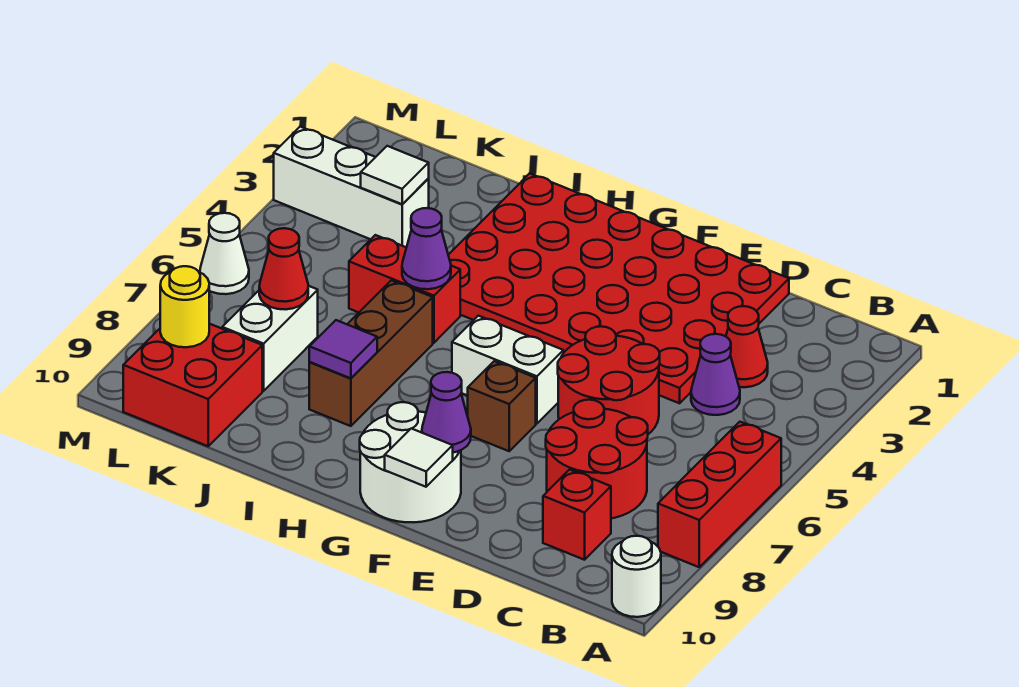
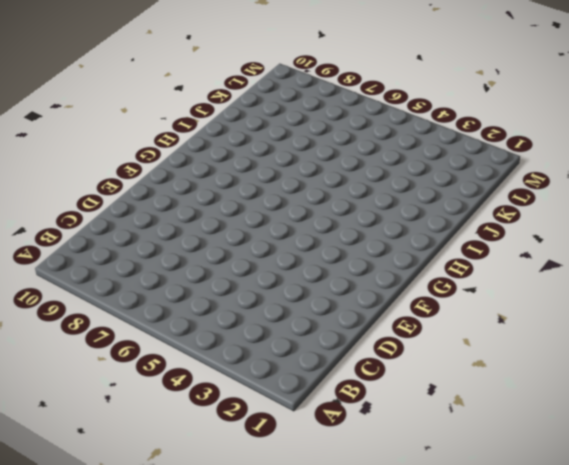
none -> red brick A6:A8 level 1
none -> white round brick A10 level 1
none -> red cone C3 level 1

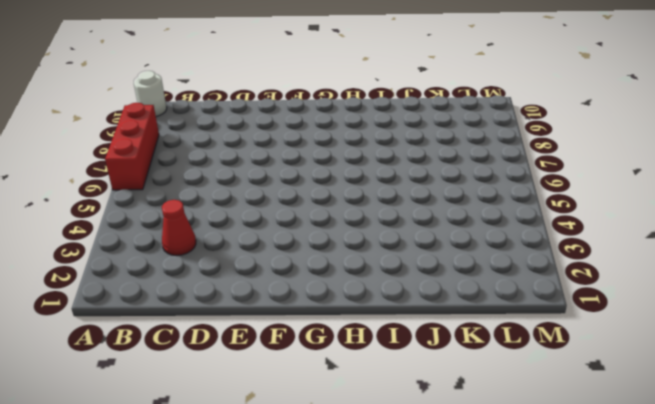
none -> purple cone C4 level 1
none -> red round brick C7:D8 level 1
none -> red brick C9 level 1

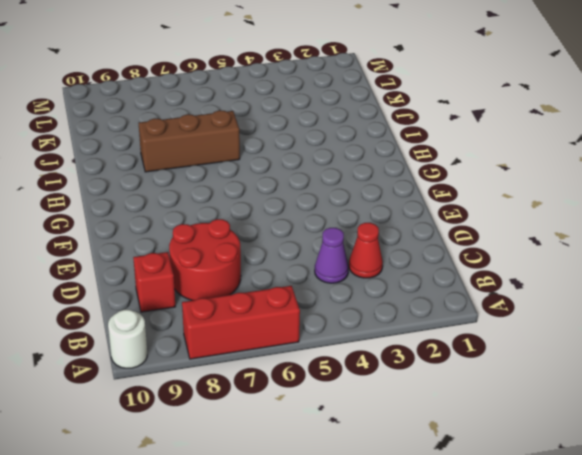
none -> red plate D1:I4 level 1
none -> red round brick D5:E6 level 1
none -> white brick F6:G6 level 1

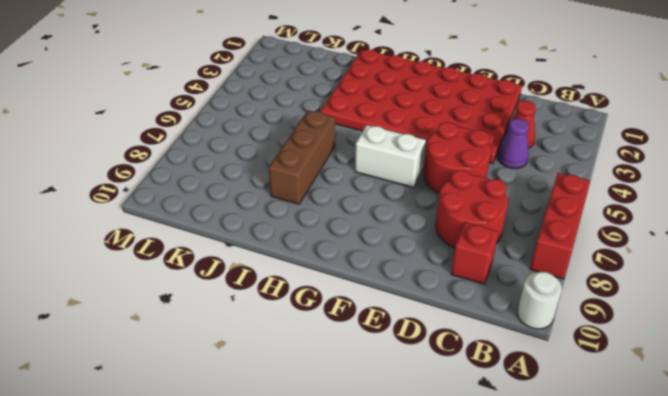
none -> brown brick F7 level 1
none -> white round brick F9:G10 level 1
none -> red brick I5:J5 level 1

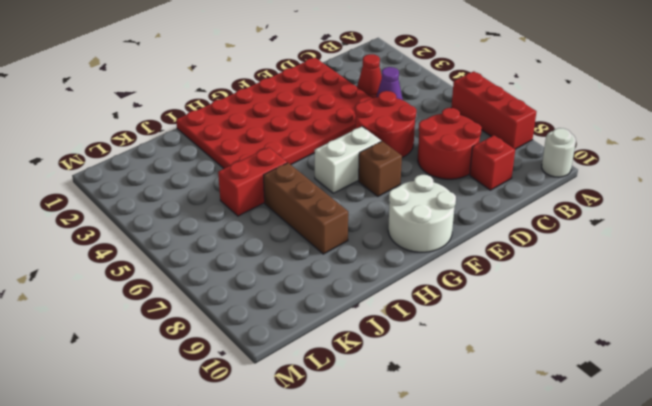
none -> white brick K3:M3 level 1
none -> white brick K7:K8 level 1
none -> red brick K9:L10 level 1

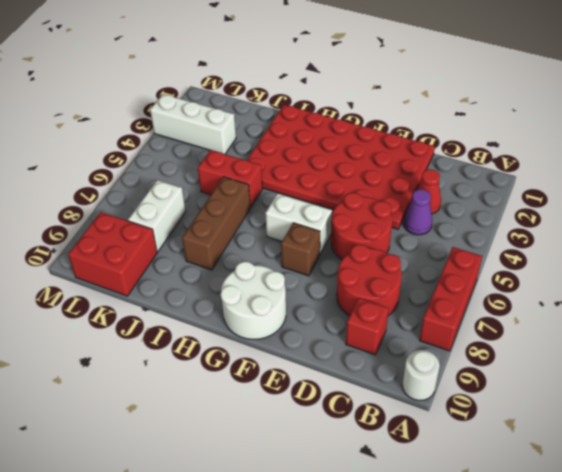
none -> white cone M6 level 1
none -> purple cone F9 level 2
none -> white tile F10 level 2

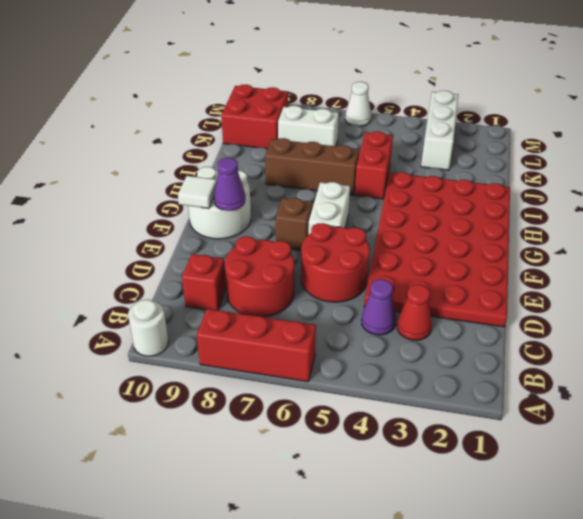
none -> purple cone I5 level 2
none -> purple tile I8 level 2
none -> white tile K3 level 2

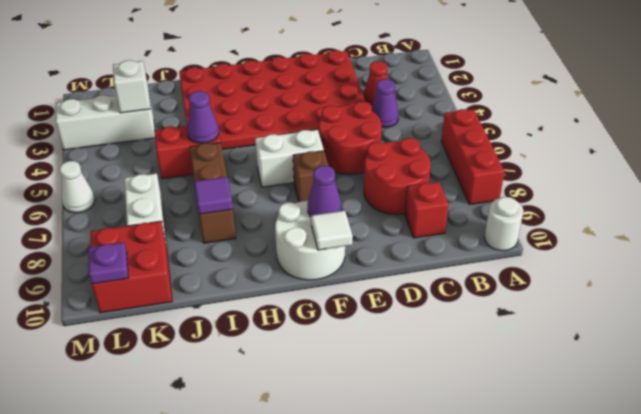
white brick K3 level 2 -> white tile K3 level 2
purple plate L10 level 2 -> none
none -> red cone K7 level 2
none -> yellow round brick L9 level 2

